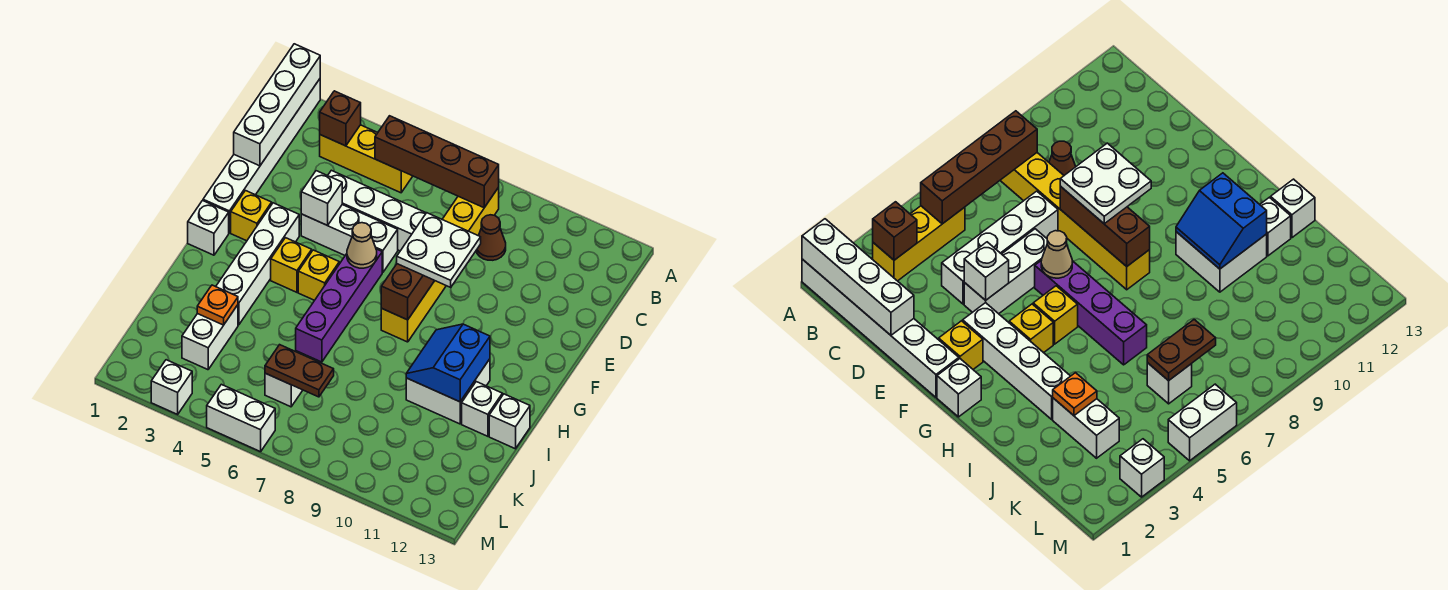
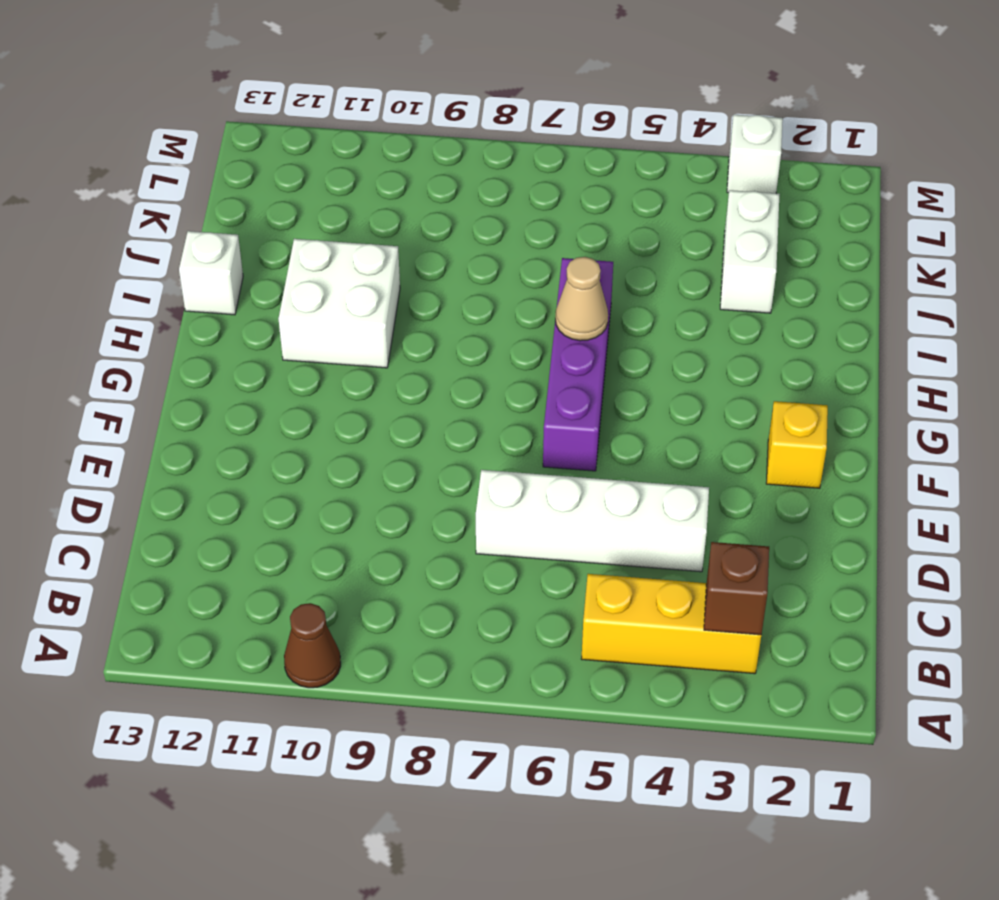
brown cone A10 level 1 -> brown cone C9 level 1
tan cone H6 level 2 -> tan cone F6 level 2
none -> white brick A1:F1 level 1
none -> yellow brick B8:G8 level 1
none -> white brick E4:E6 level 1

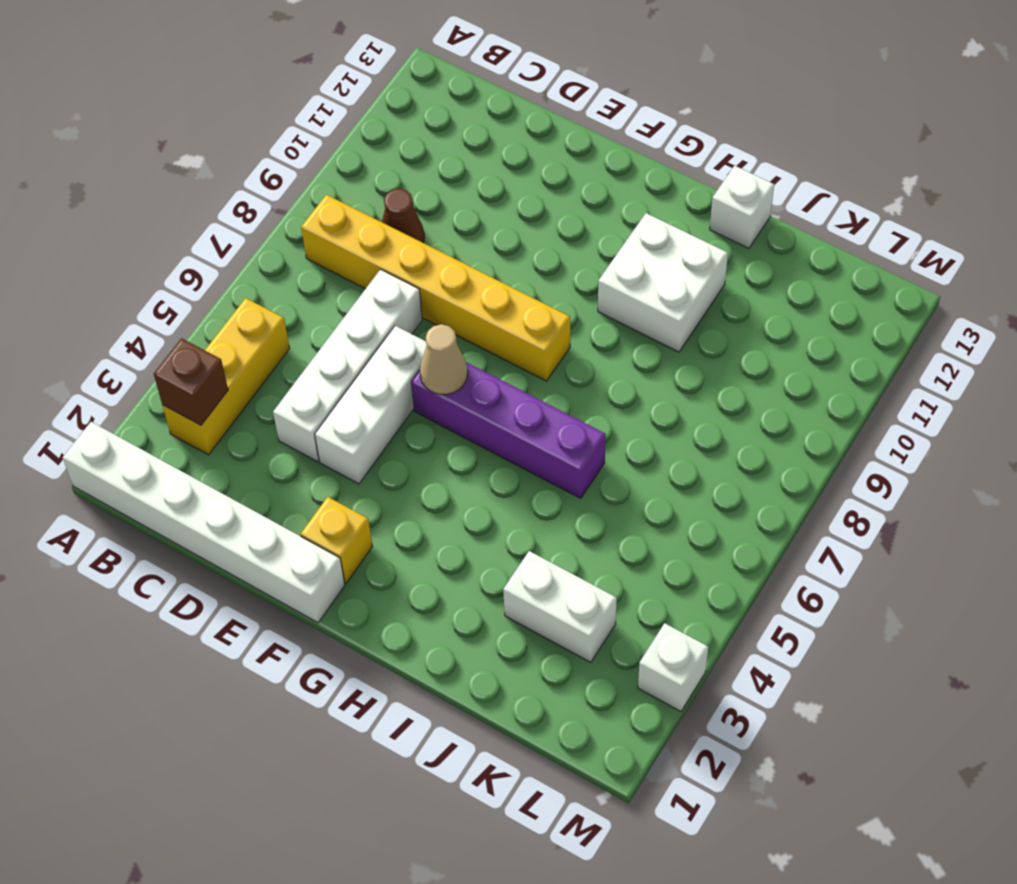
none -> white brick F3:I3 level 1
none -> white brick G1 level 1
none -> yellow brick G4 level 1

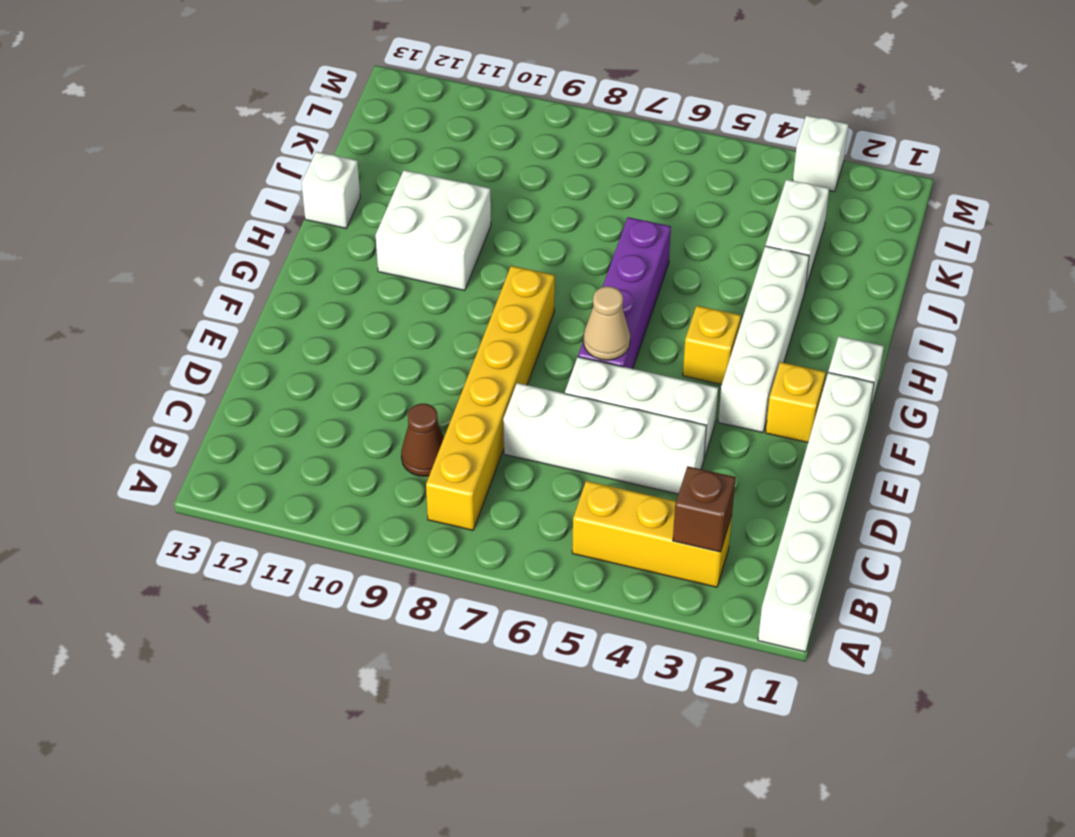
none -> yellow brick G5 level 1
none -> white brick I12 level 1
none -> white brick K6 level 1

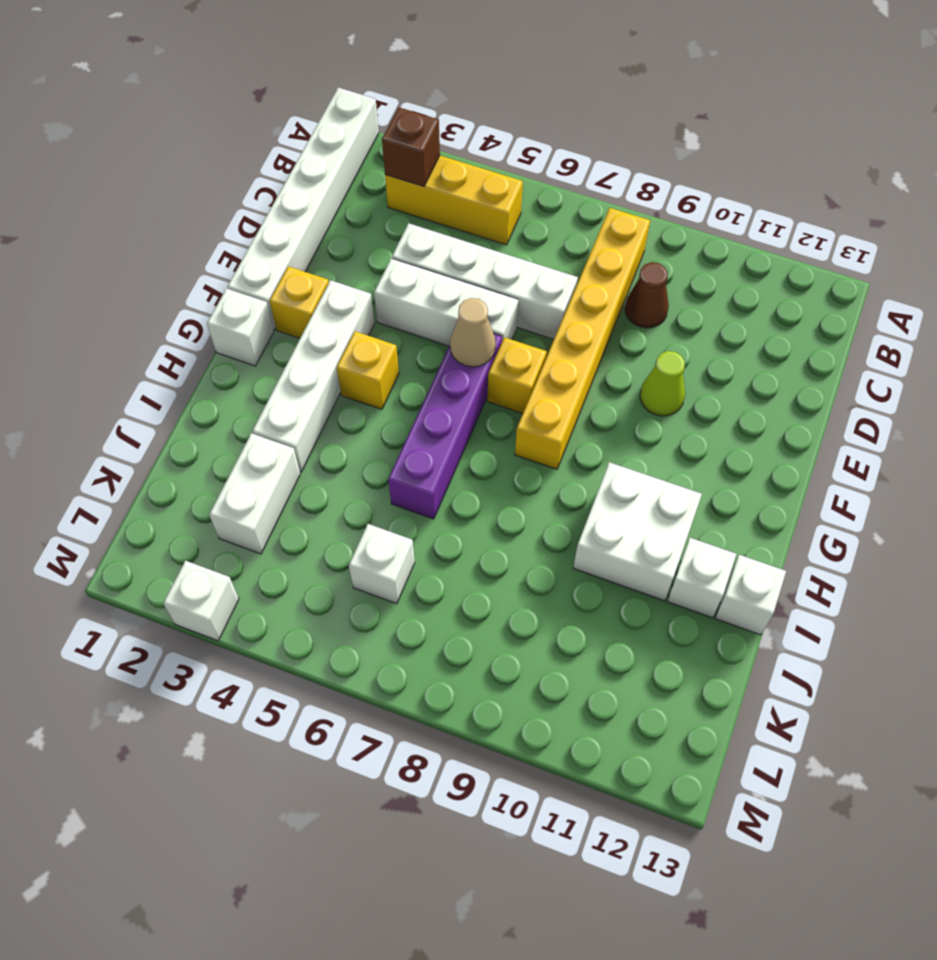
lime cone E10 level 1 -> none
yellow brick F7 level 1 -> yellow brick G5 level 1
none -> white brick M5:M6 level 1
none -> white brick A1:D1 level 2
none -> brown brick B5:B8 level 2

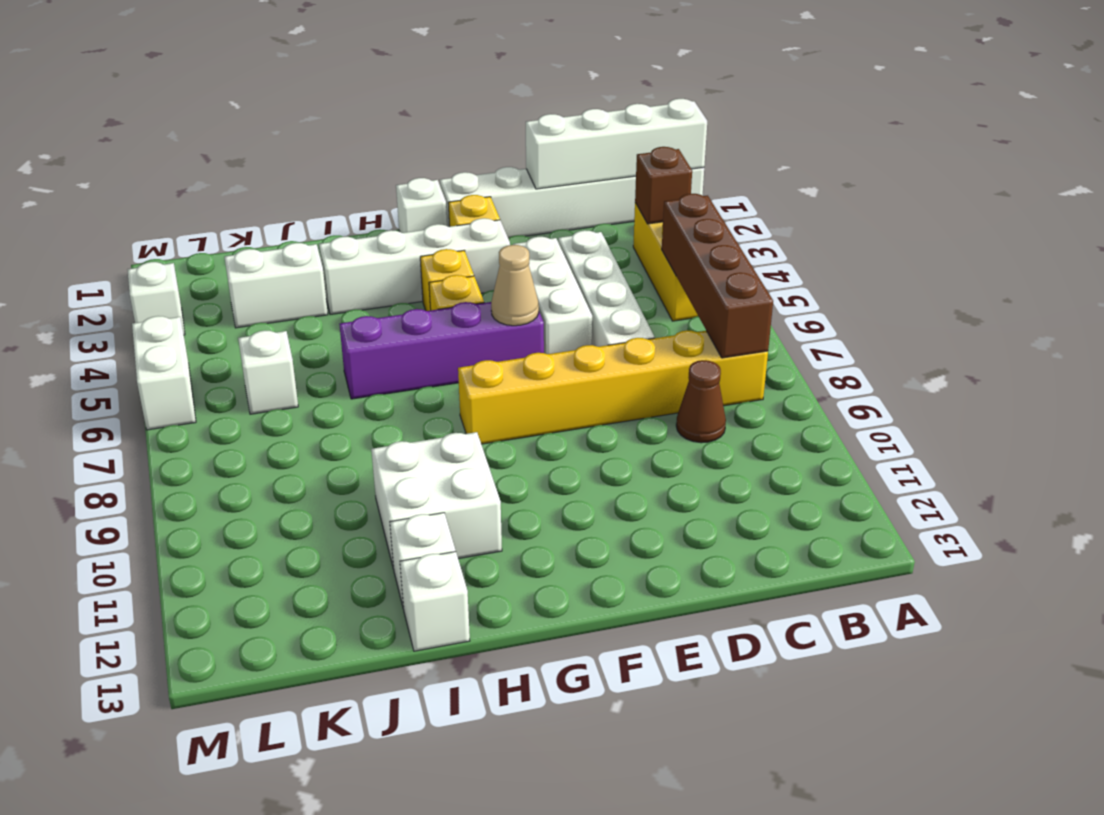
none -> white brick E4 level 2
none -> brown brick E8:G8 level 2
none -> blue slope H10:I11 level 2 top 11

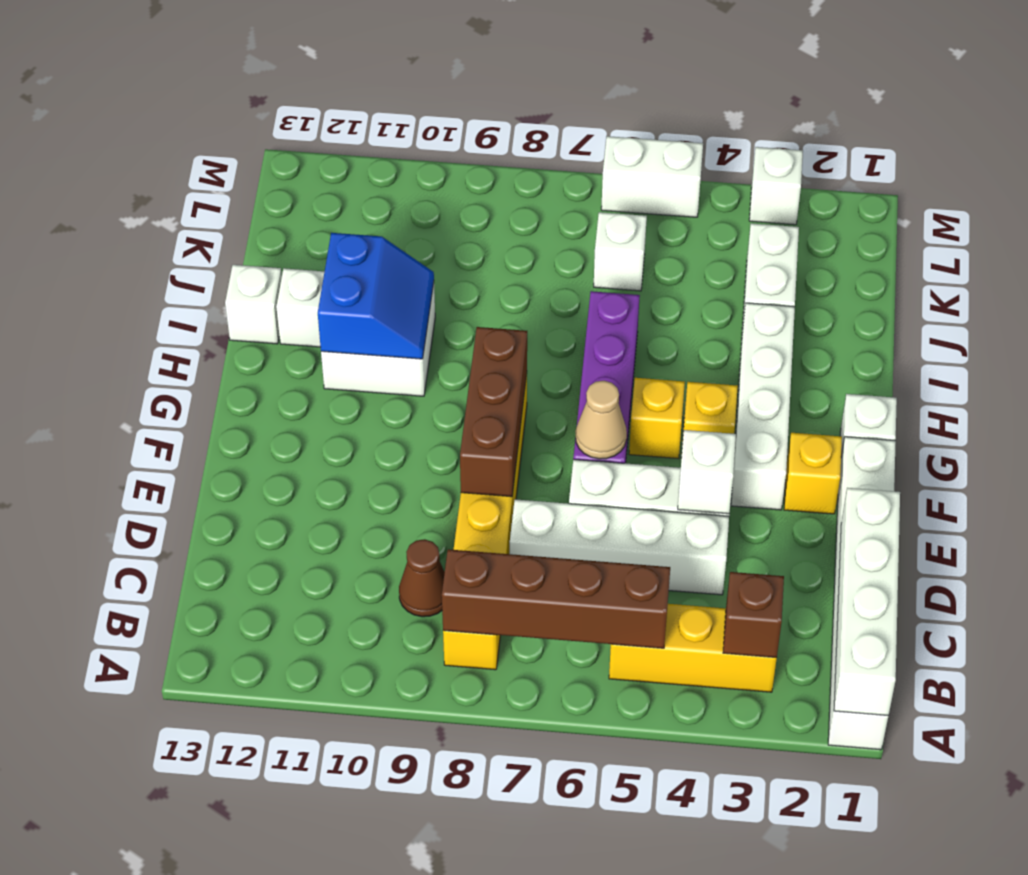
none -> orange plate J3 level 2
none -> brown plate K6:K7 level 2
none -> white plate E8:F9 level 3

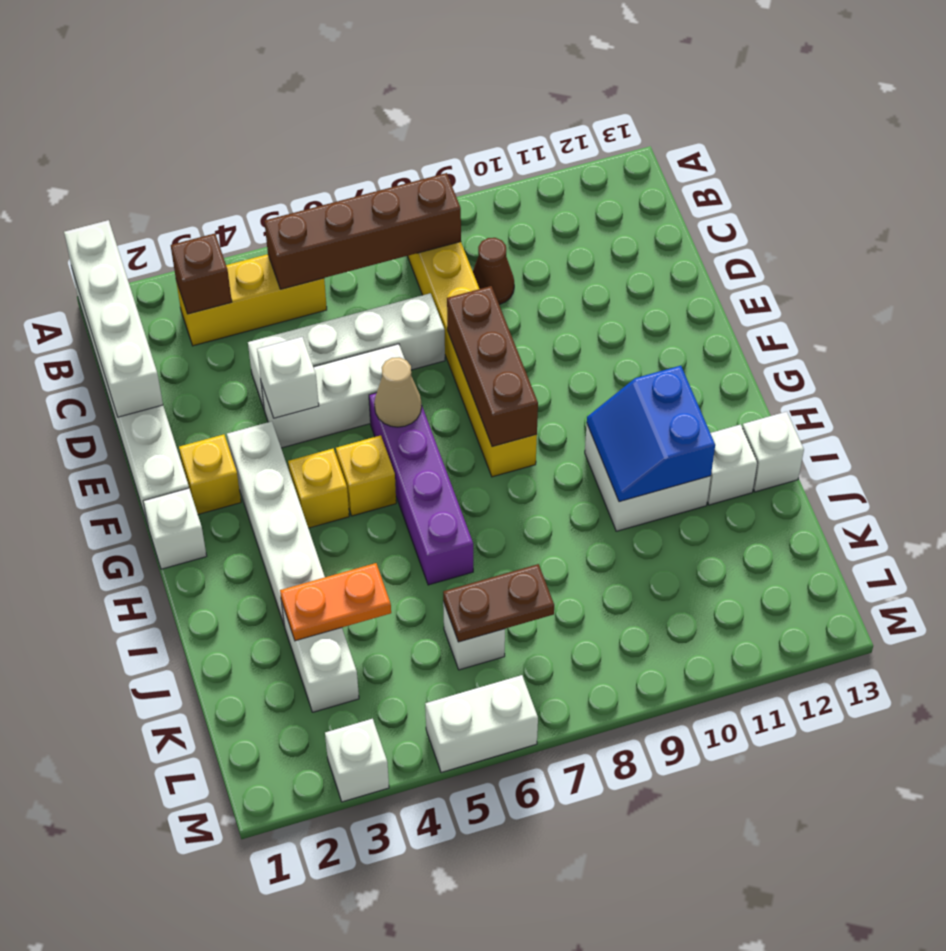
orange plate J3:J4 level 2 -> orange plate J3 level 2
none -> white plate E8:F9 level 3

